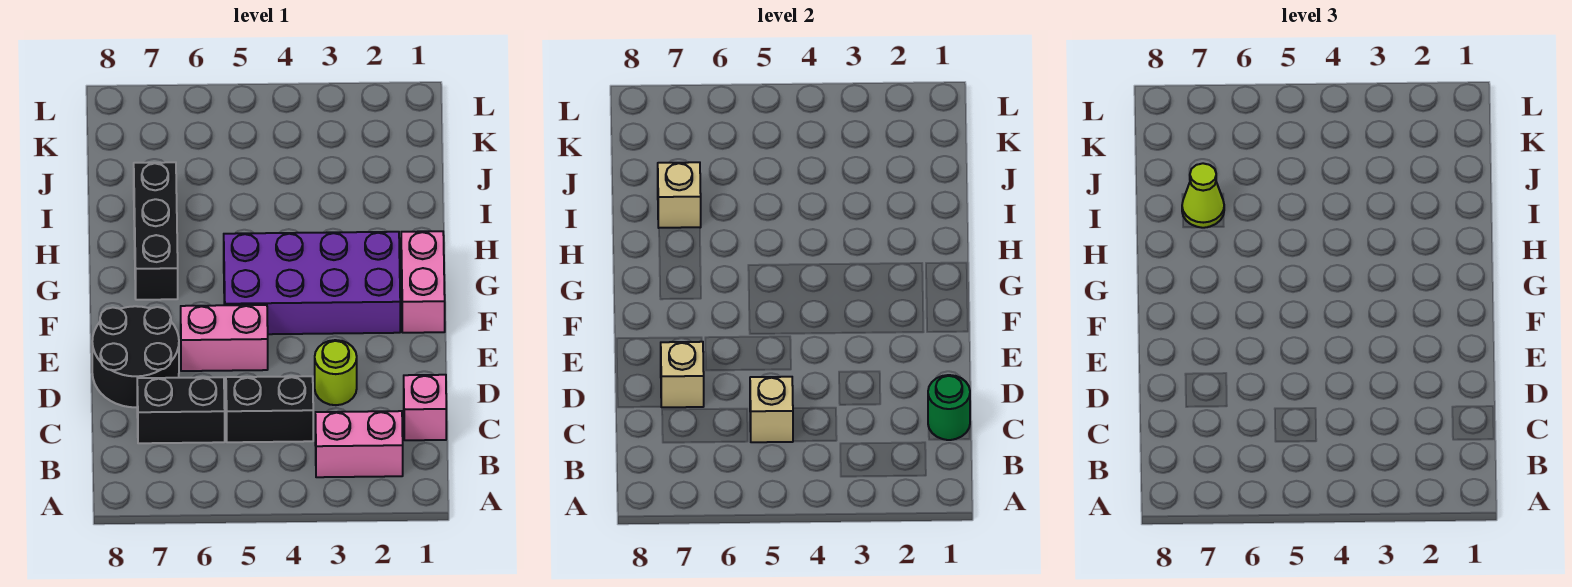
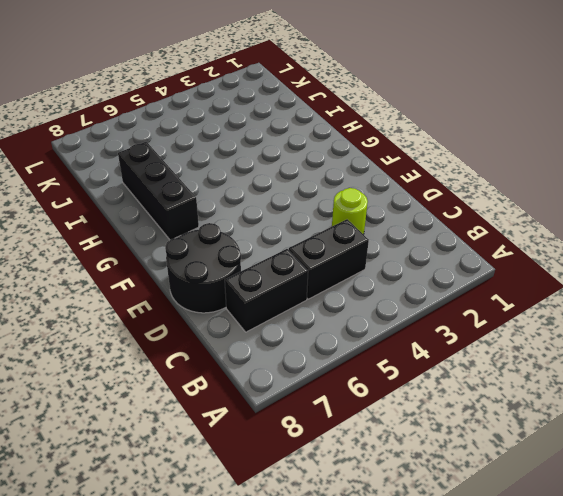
none -> pink brick B2:B3 level 1
none -> pink brick C1 level 1
none -> pink brick E5:E6 level 1

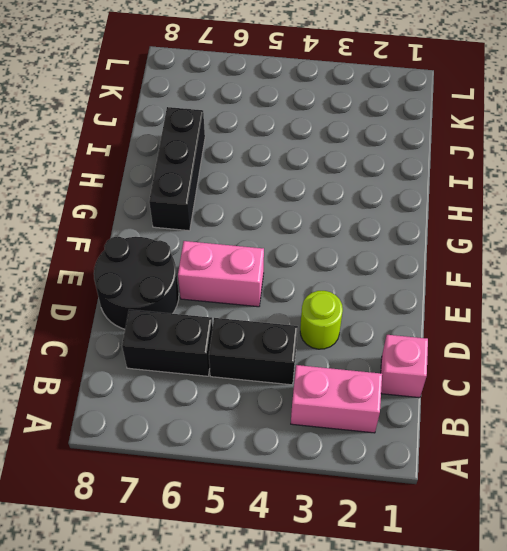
none -> pink brick F1:G1 level 1
none -> purple brick F2:G5 level 1
none -> green round brick C1 level 2

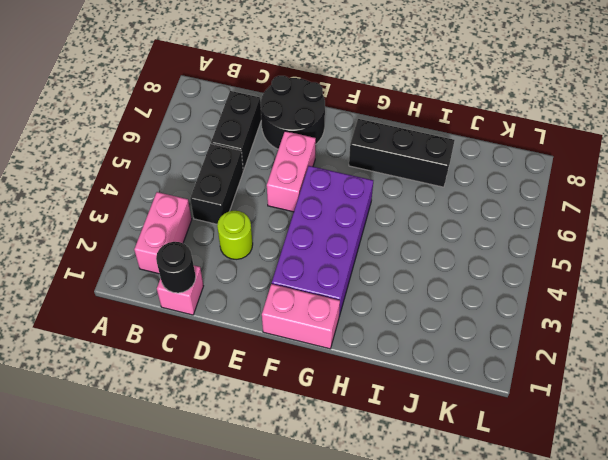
black round brick C1 level 2 -> green round brick C1 level 2
none -> tan brick C5 level 2
none -> tan brick D7 level 2
none -> tan brick I7 level 2

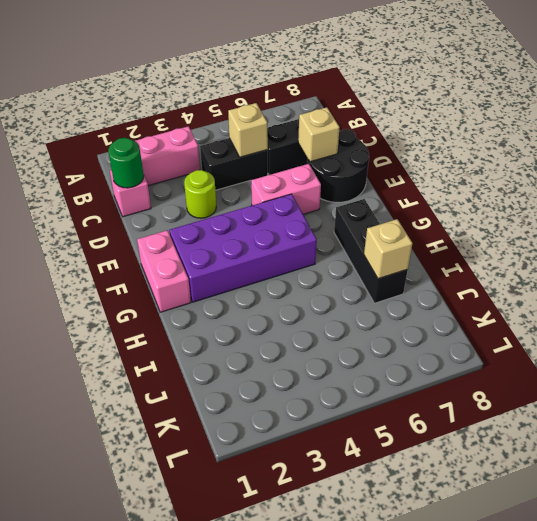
none -> lime cone I7 level 3

